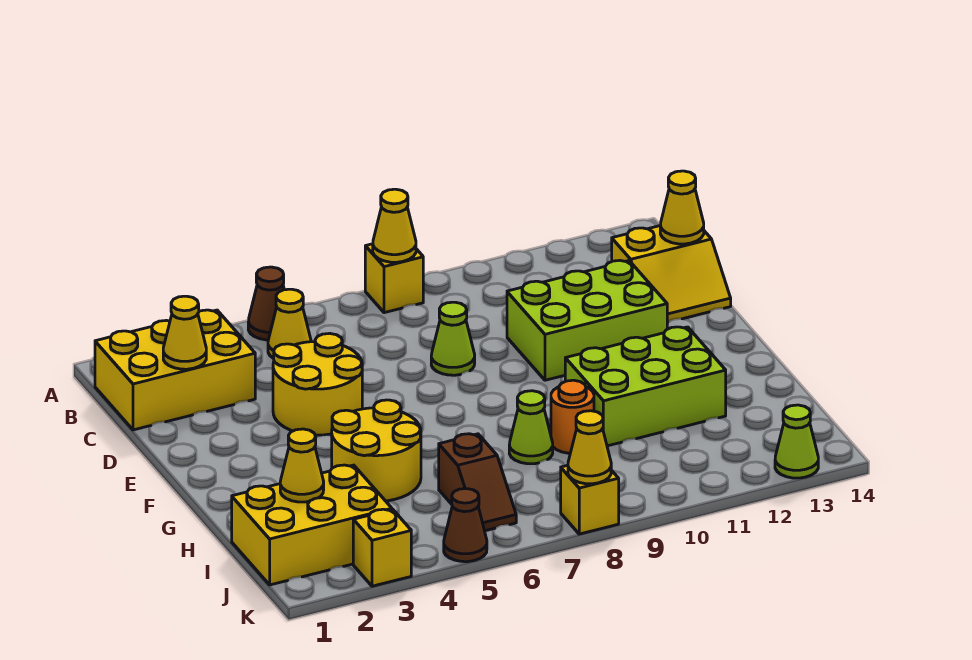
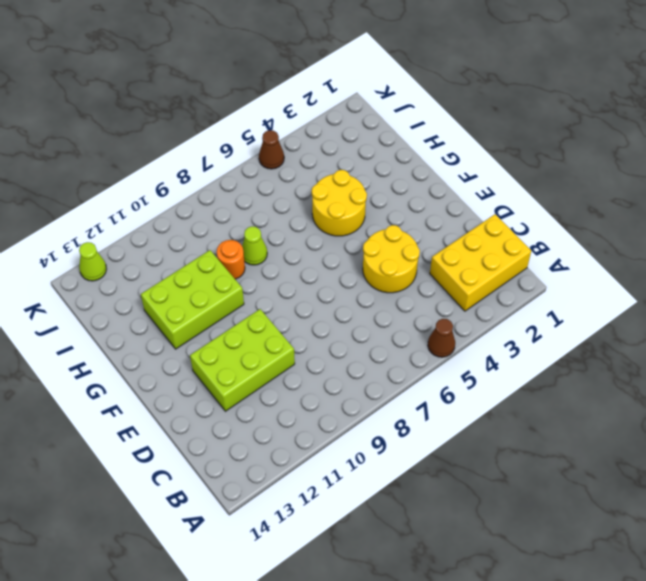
none -> yellow brick A8 level 1
none -> yellow cone B5 level 1
none -> yellow slope C13:D14 level 1 top C

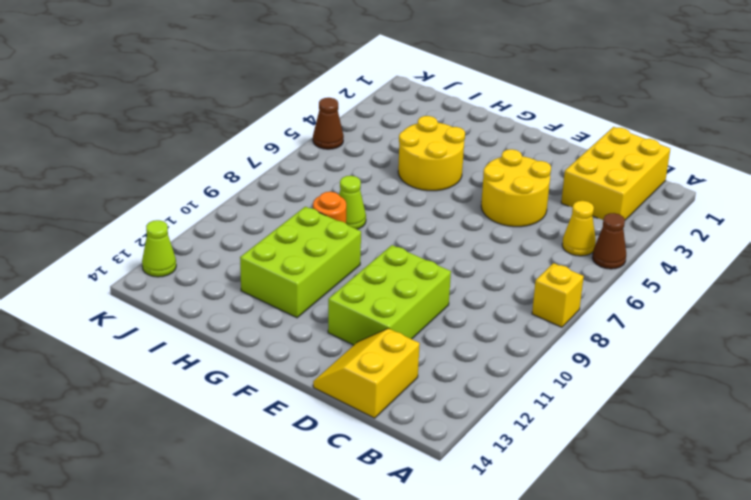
none -> lime cone D8 level 1
none -> yellow brick I1:J3 level 1
none -> brown slope I6:J6 level 1 top I

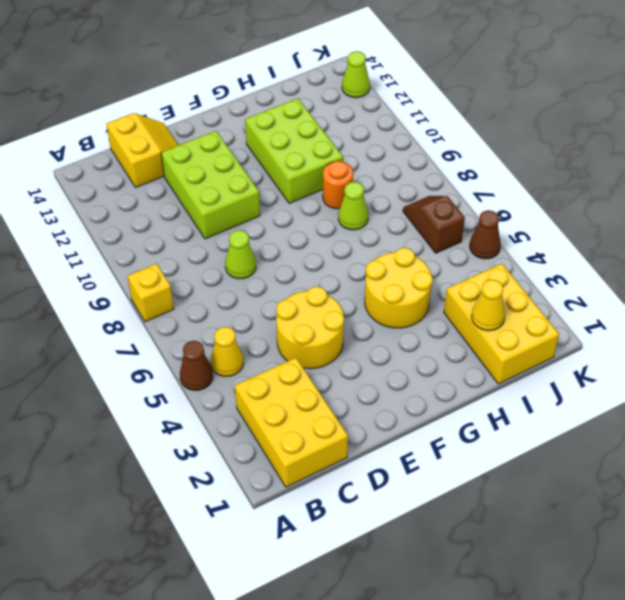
brown slope J6:J7 level 1 top 6 -> brown slope I6:J6 level 1 top I
none -> yellow brick K3 level 1
none -> yellow brick K8 level 1
none -> yellow cone A8 level 2

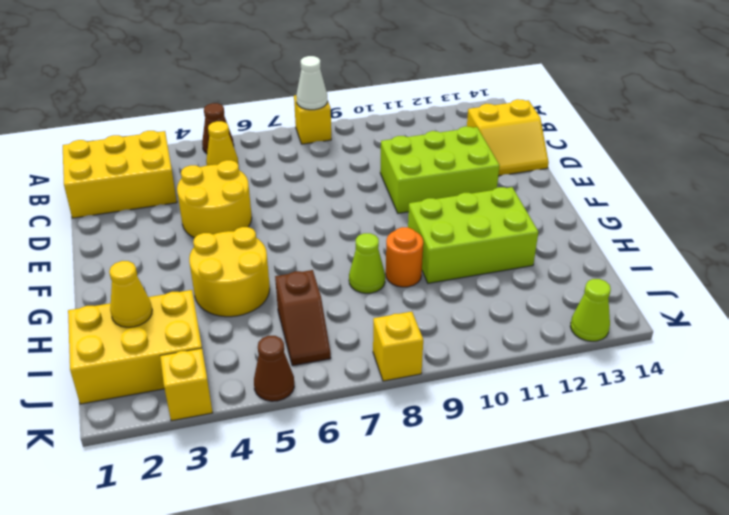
white cone A8 level 2 -> yellow cone A8 level 2
none -> lime cone D8 level 1
none -> yellow cone C2 level 2
none -> yellow cone C14 level 2

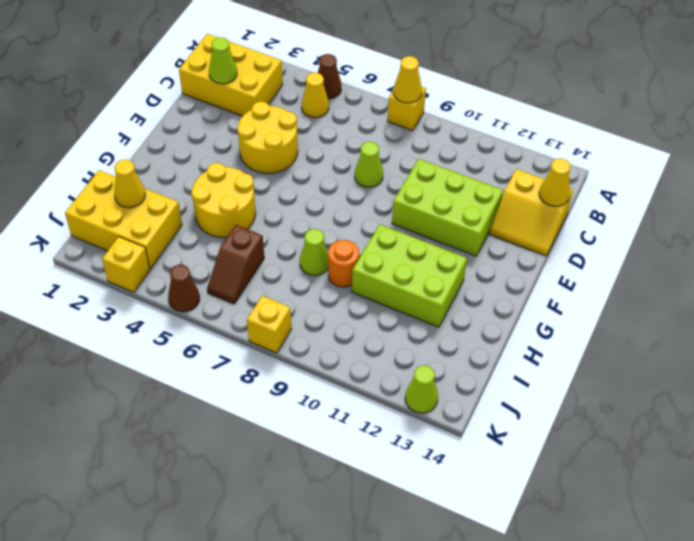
lime cone C2 level 2 -> yellow cone C2 level 2
none -> yellow cone K8 level 2

